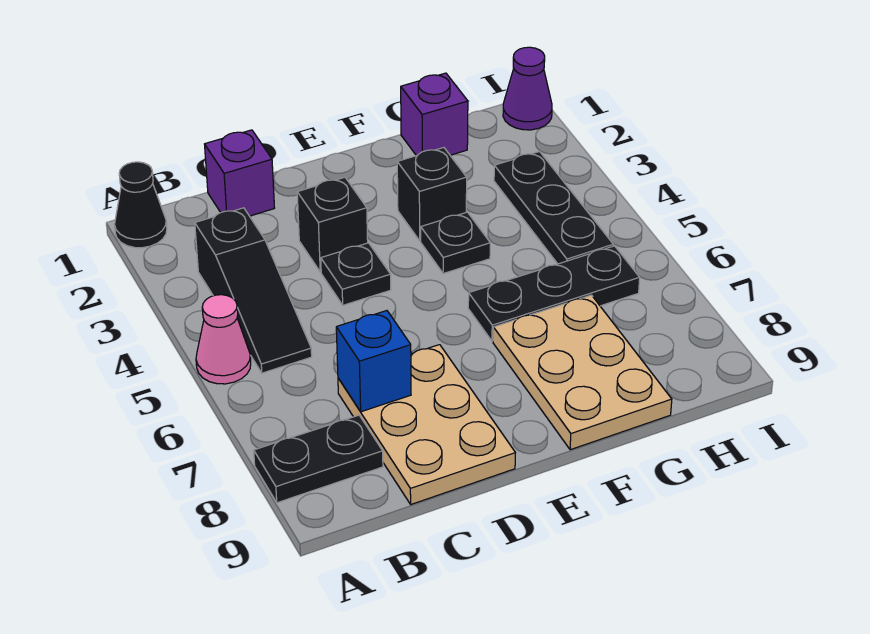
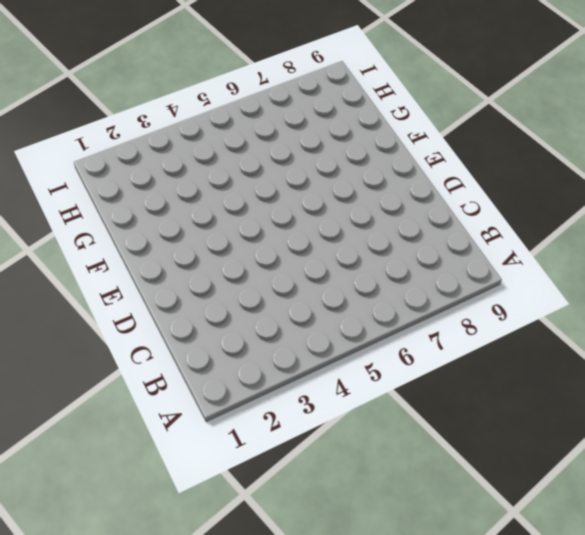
none -> black cone A1 level 1
none -> pink cone A5 level 1
none -> black plate A8:B8 level 1

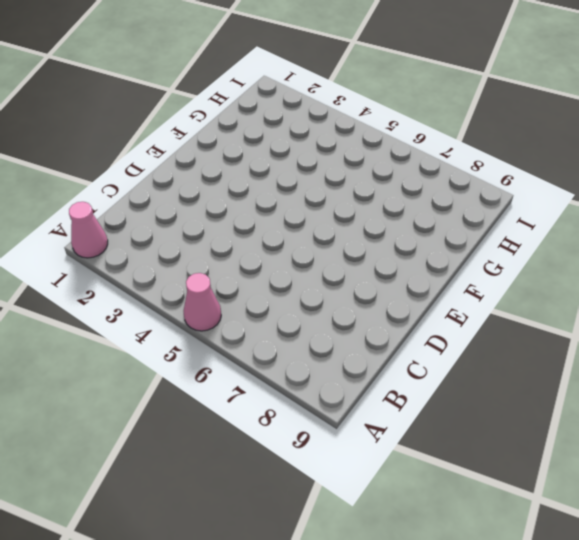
pink cone A1 level 1 -> black cone A1 level 1
none -> black plate A8:B8 level 1
none -> black slope B3:B5 level 1 top 3
none -> purple brick C1 level 1

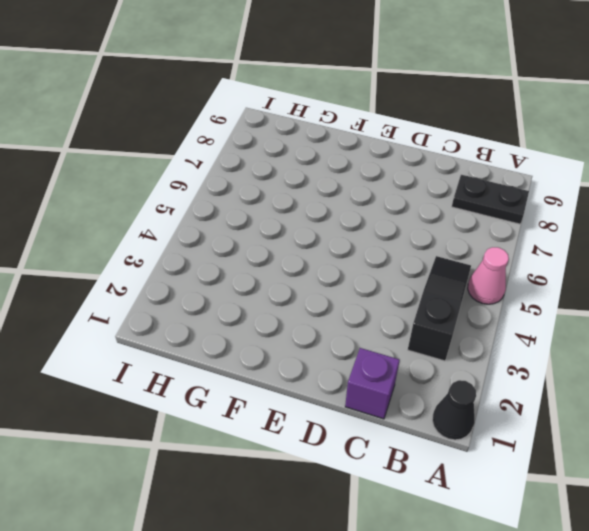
none -> tan plate C7:D9 level 1
none -> black brick D3 level 1
none -> black plate D4 level 1

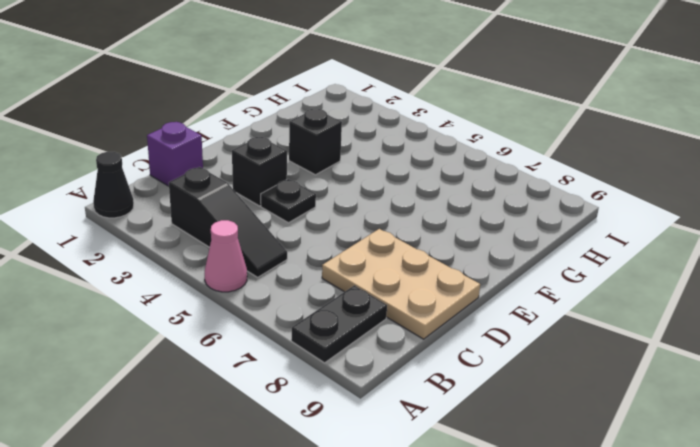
none -> black plate F4 level 1
none -> black plate F6:H6 level 1
none -> tan plate F7:G9 level 1

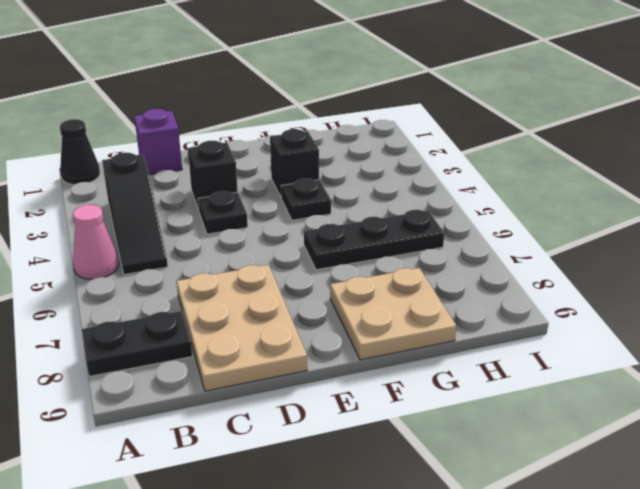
tan plate F8:G9 level 1 -> tan plate F7:G9 level 1
none -> purple brick G1 level 1
none -> black plate H3:H5 level 1
none -> purple cone I1 level 1

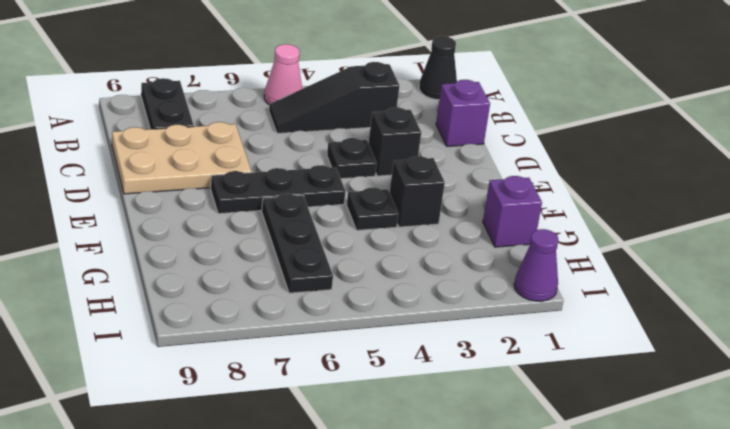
black plate E5:E7 level 1 -> black plate H3:H5 level 1
none -> tan plate F7:G9 level 1
none -> blue brick C7 level 2

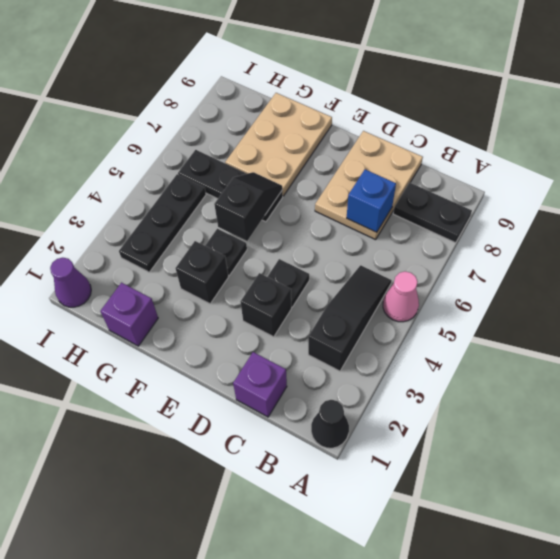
black slope F5:F6 level 2 top 5 -> none

